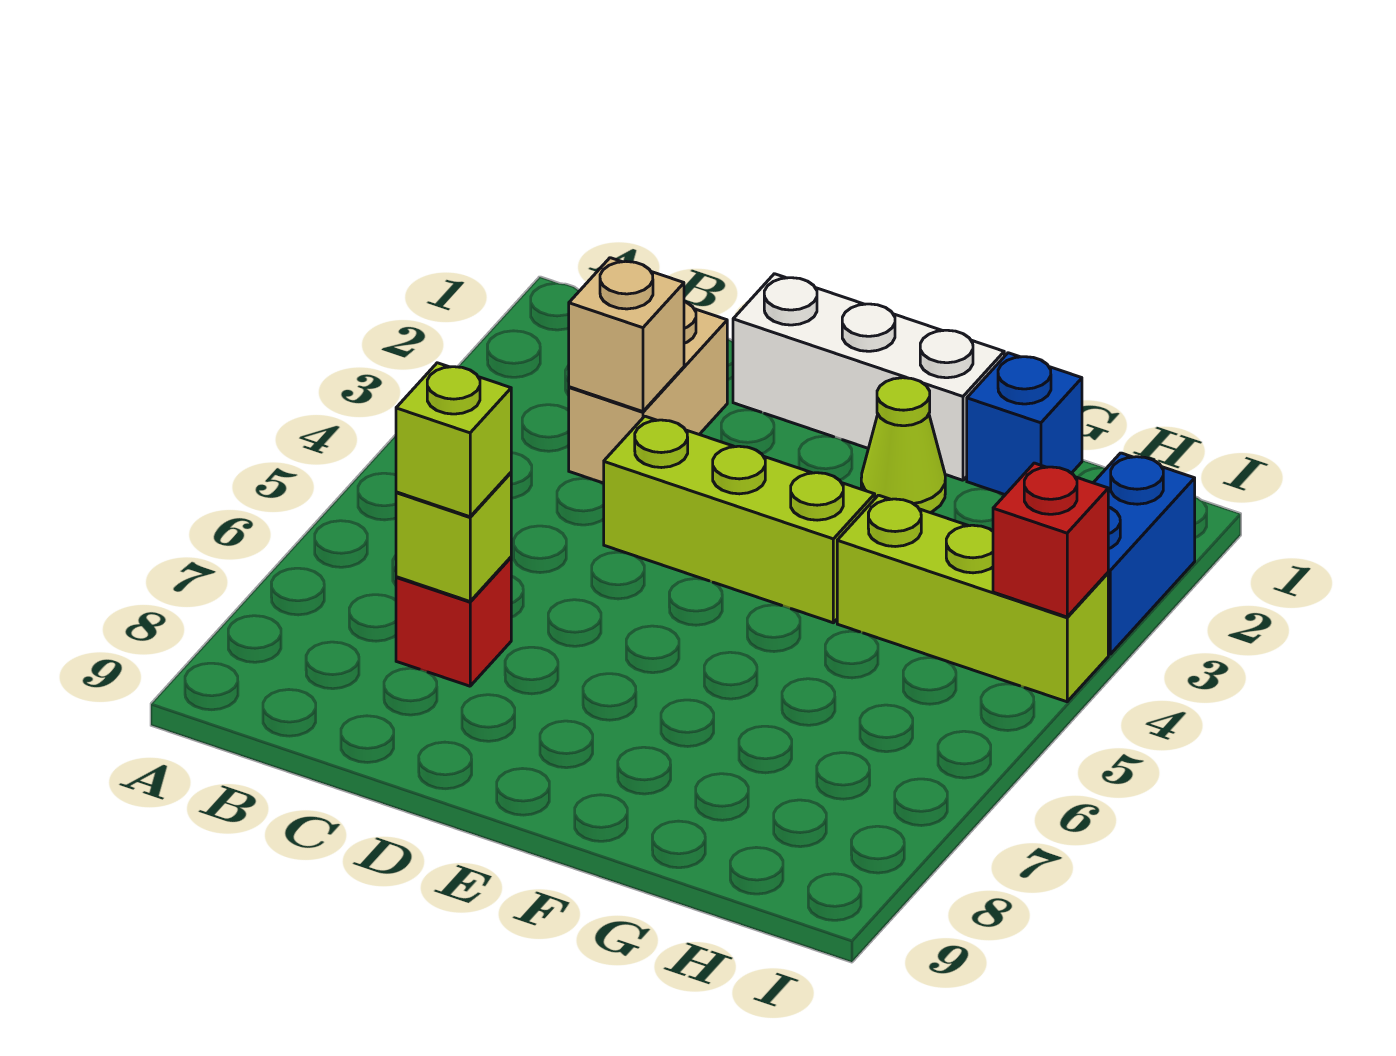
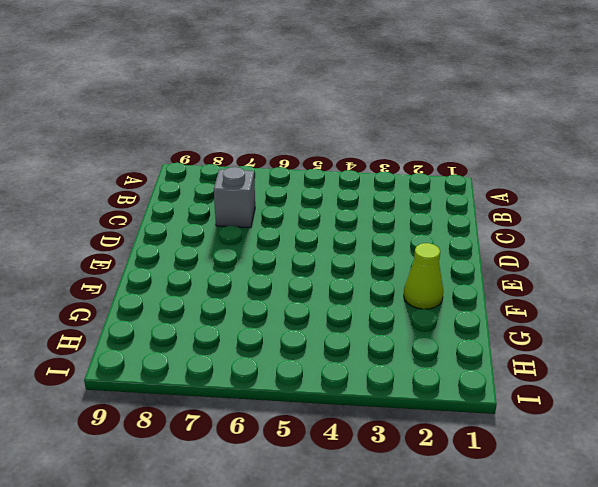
grey brick C7 level 1 -> red brick C7 level 1
none -> tan brick C2:C3 level 1
none -> white brick D1:F1 level 1
none -> lime brick D4:F4 level 1

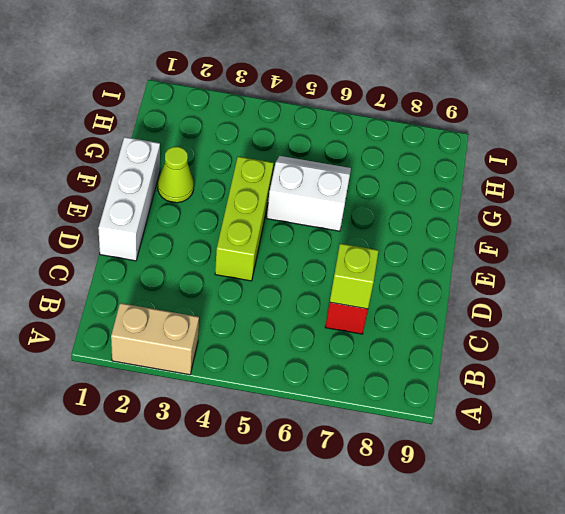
tan brick A2:A3 level 1 -> tan brick C2:C3 level 1
white slope F5:G6 level 1 top F -> none
none -> blue brick G1 level 1
none -> lime brick G4:I4 level 1
none -> blue brick I2:I3 level 1

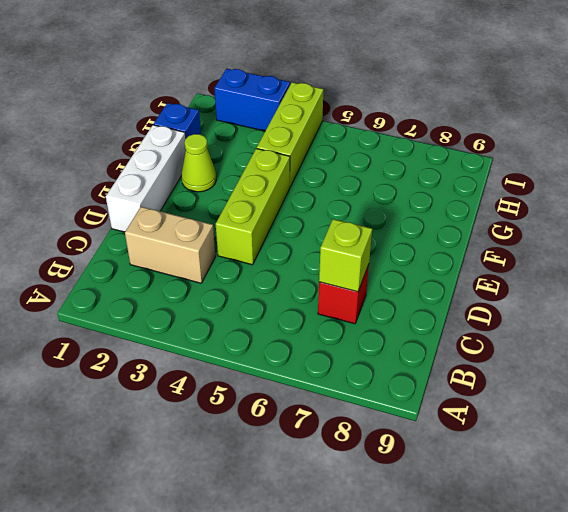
none -> tan brick C3 level 2
none -> red brick I4 level 2
none -> lime brick C7 level 3

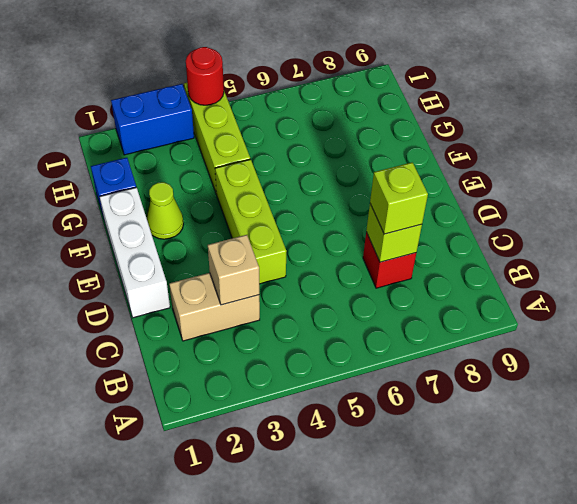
red round brick I4 level 2 -> red brick I4 level 2

